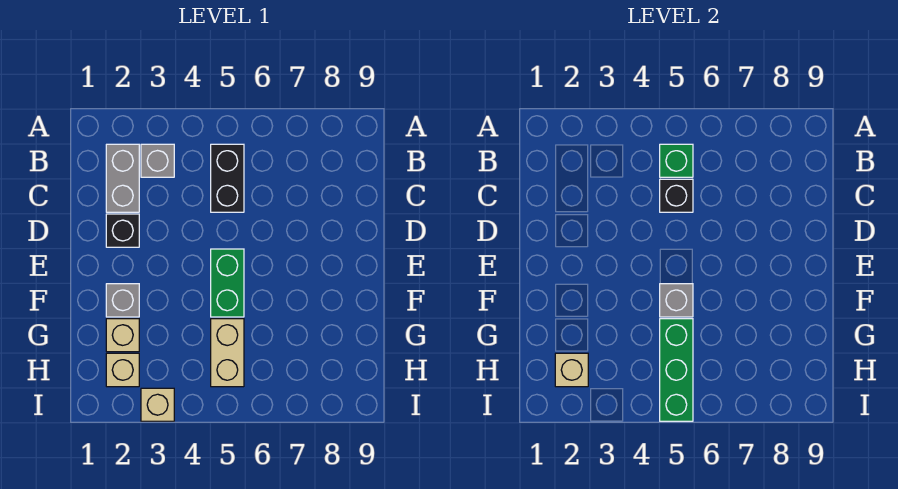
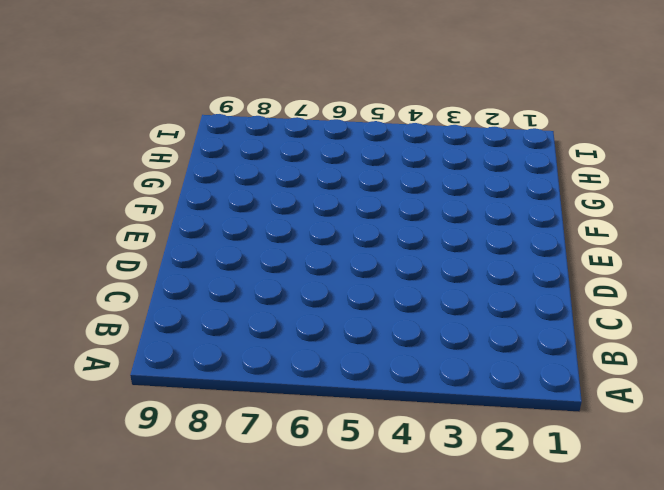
none -> grey brick B2:C2 level 1
none -> grey brick B3 level 1
none -> black brick B5:C5 level 1

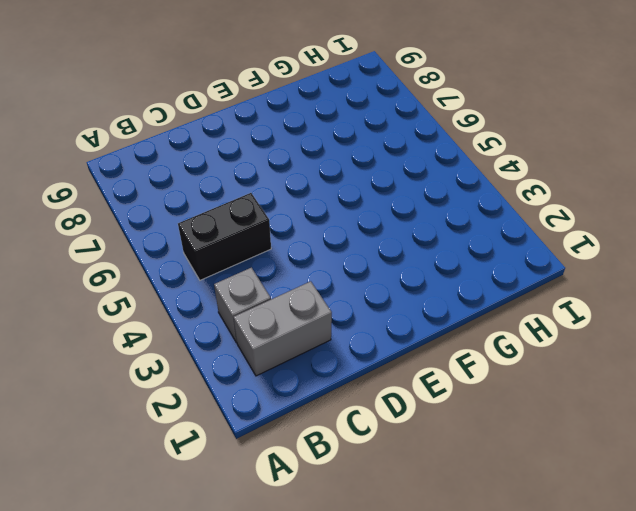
none -> black brick D2 level 1
none -> green brick E5:F5 level 1
none -> grey brick F2 level 1

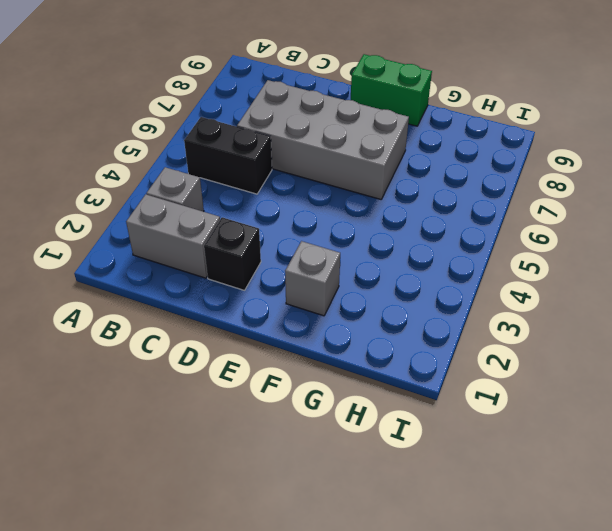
grey brick C6:F7 level 1 -> none
green brick E9:F9 level 1 -> green brick E5:F5 level 1
none -> tan brick G2 level 1
none -> tan brick G5:H5 level 1
none -> tan brick H2 level 1

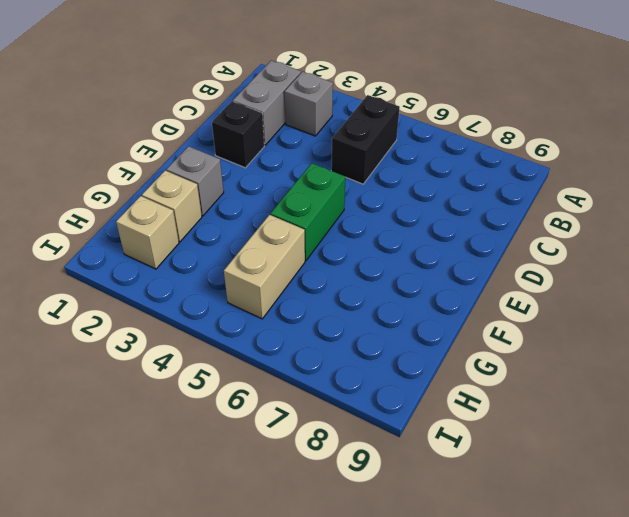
none -> tan brick I3 level 1
none -> green brick B5 level 2
none -> black brick C5 level 2

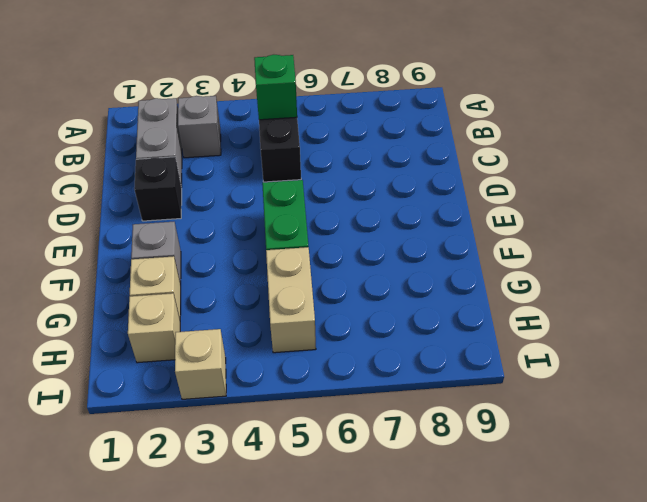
none -> black brick C5 level 2
none -> grey brick F5 level 2
none -> green brick G5:I5 level 2

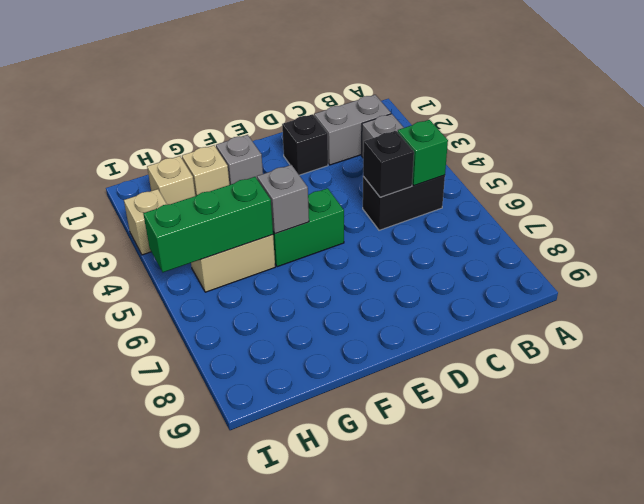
none -> tan brick H2 level 2

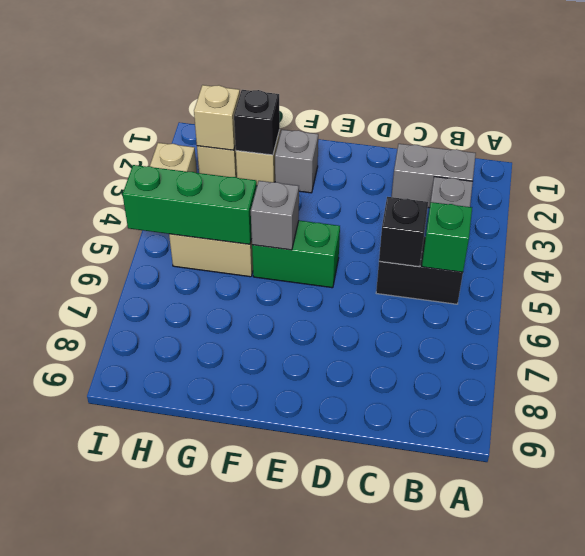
black brick G2 level 2 -> black brick D2 level 1

